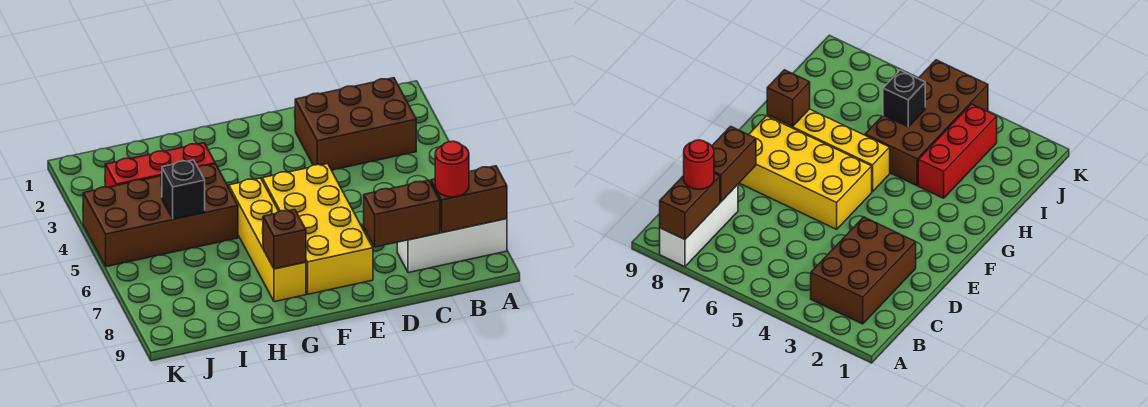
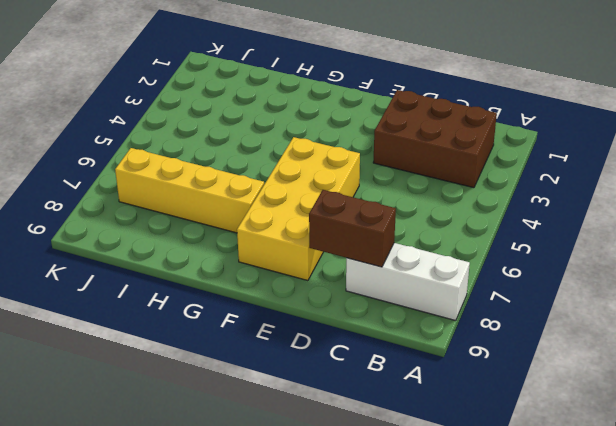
yellow brick G7:J7 level 1 -> yellow brick G5:G8 level 1
none -> red brick H3:J3 level 1
none -> brown brick H4:K5 level 1

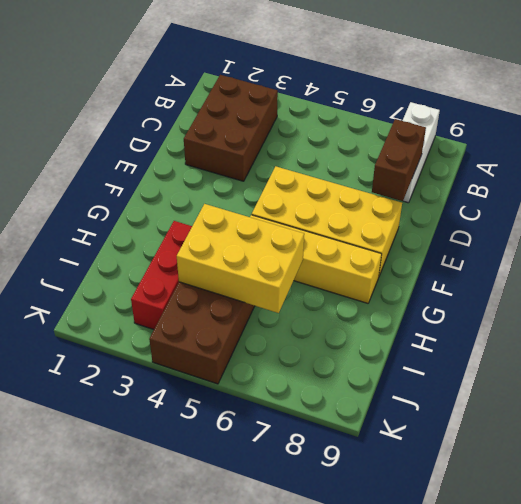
yellow brick H4:I6 level 2 -> black brick I5 level 2
none -> brown brick A8:B8 level 2
none -> brown brick G8 level 2

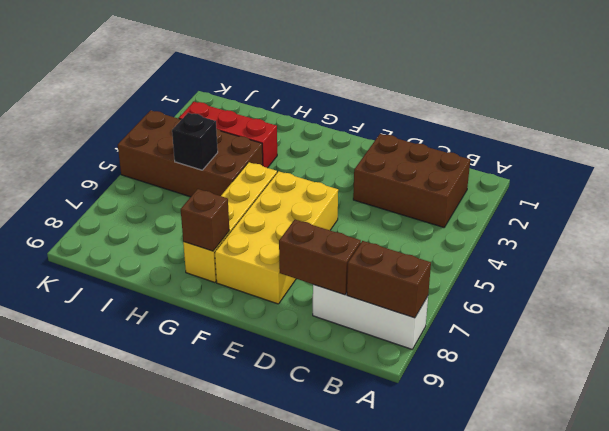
none -> red round brick B8 level 3

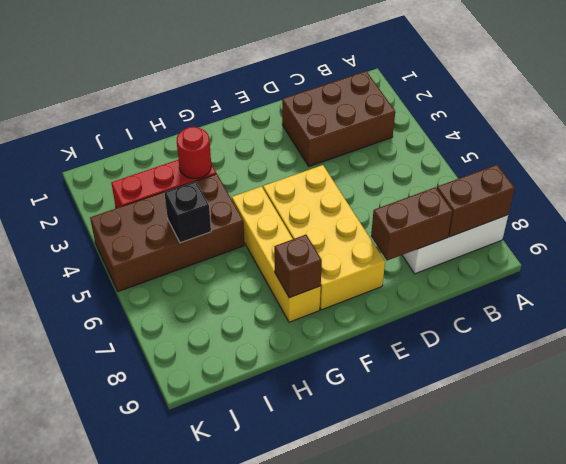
red round brick H3 level 2 -> red round brick B8 level 3

